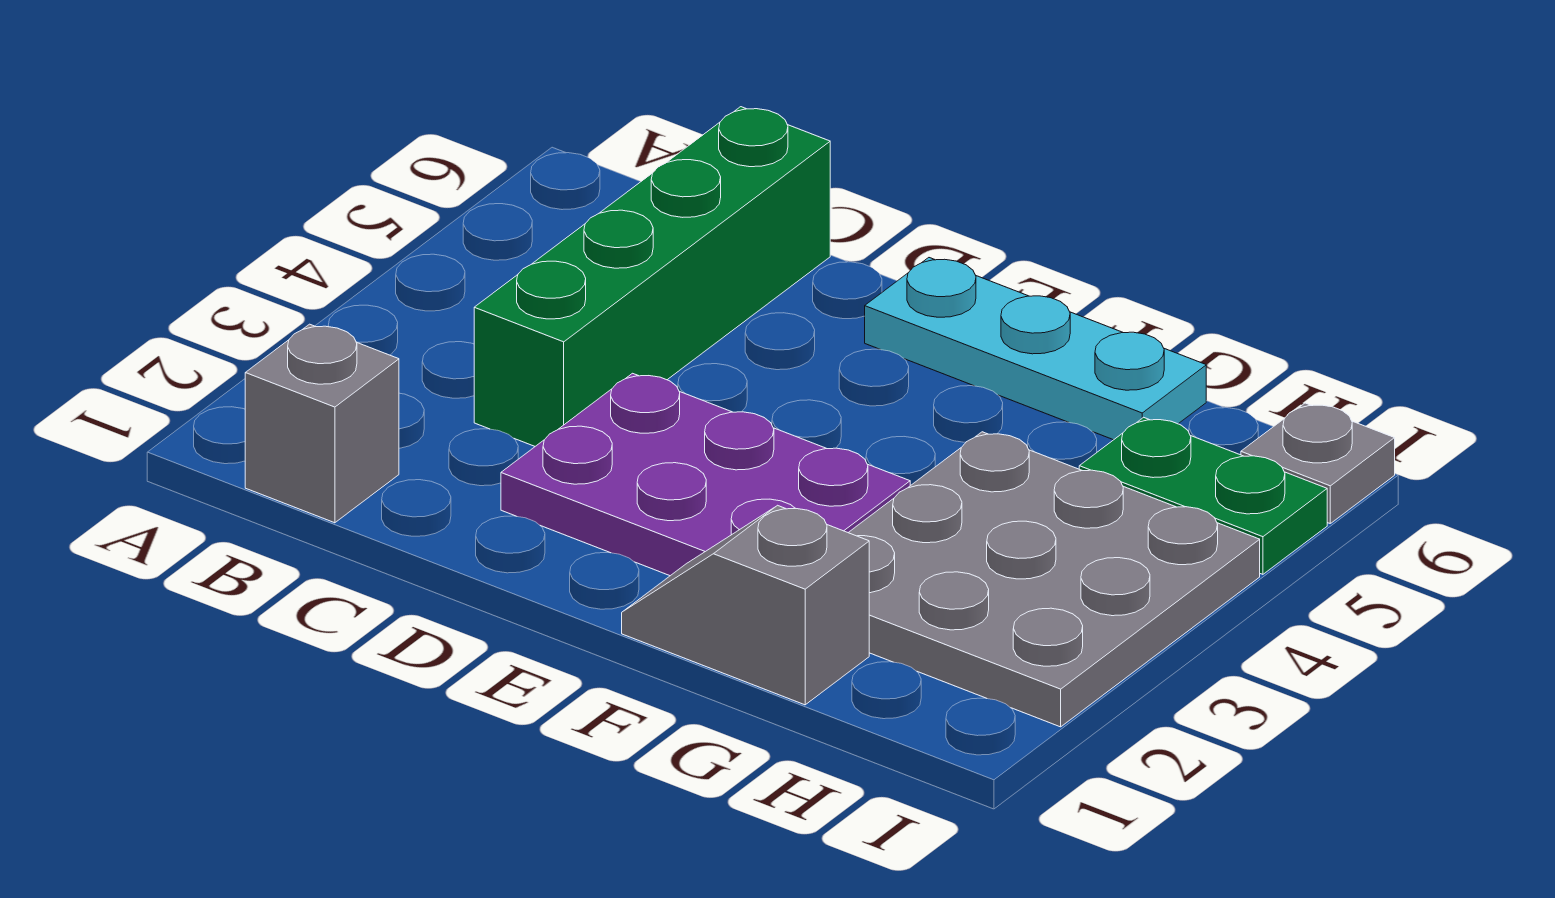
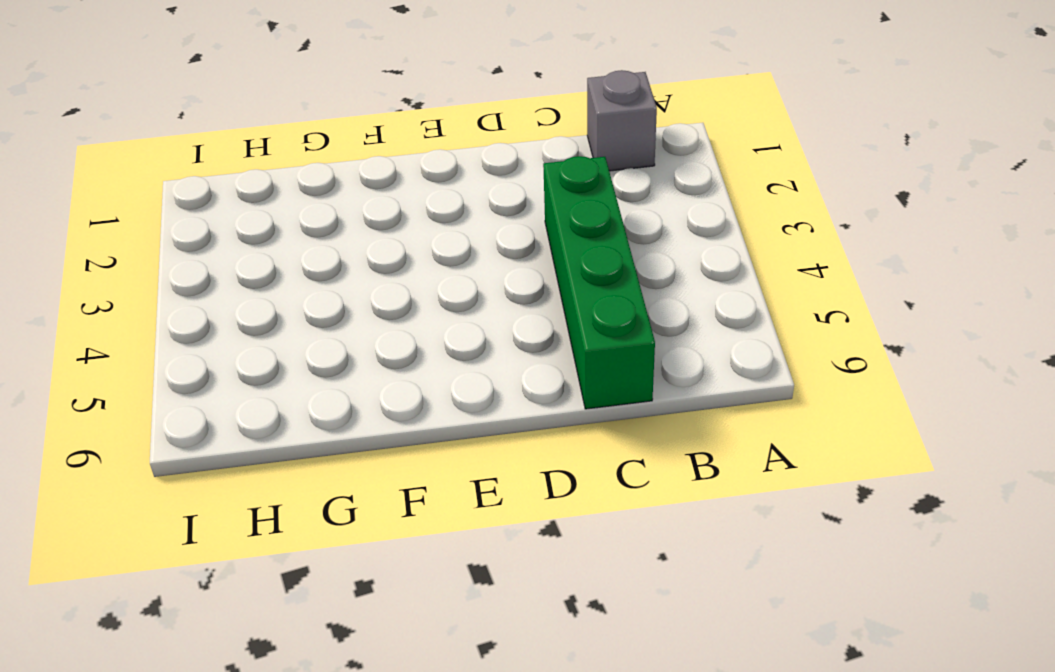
none -> purple plate D2:F3 level 1
none -> cyan plate E6:G6 level 1

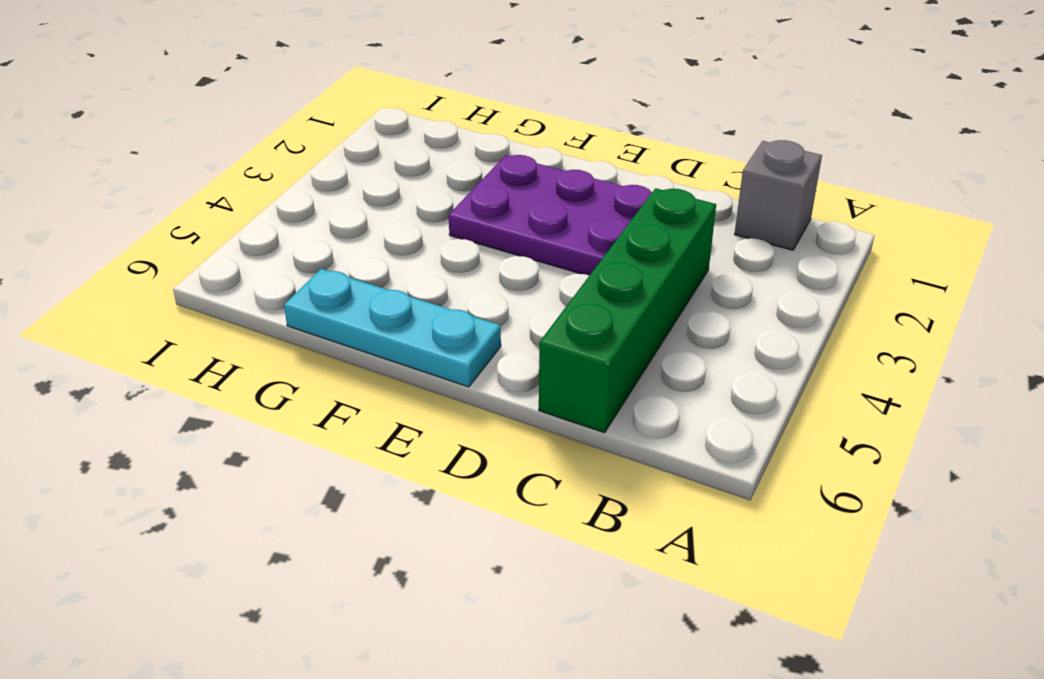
none -> grey slope F1:G1 level 1 top G
none -> grey plate G2:I4 level 1

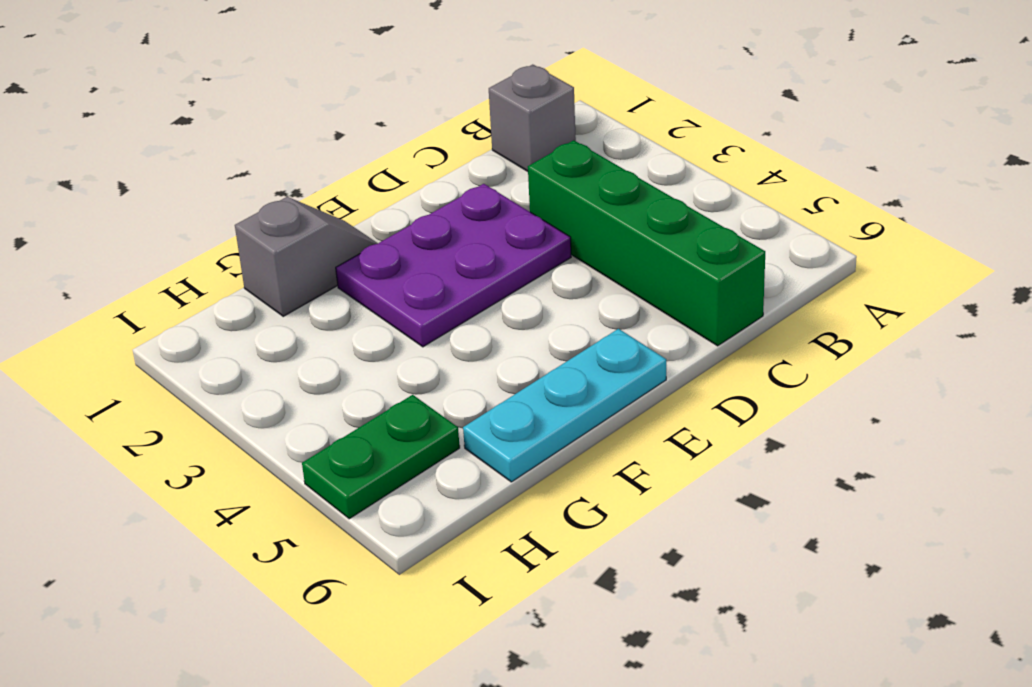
none -> grey plate G2:I4 level 1
none -> grey plate I6 level 1

